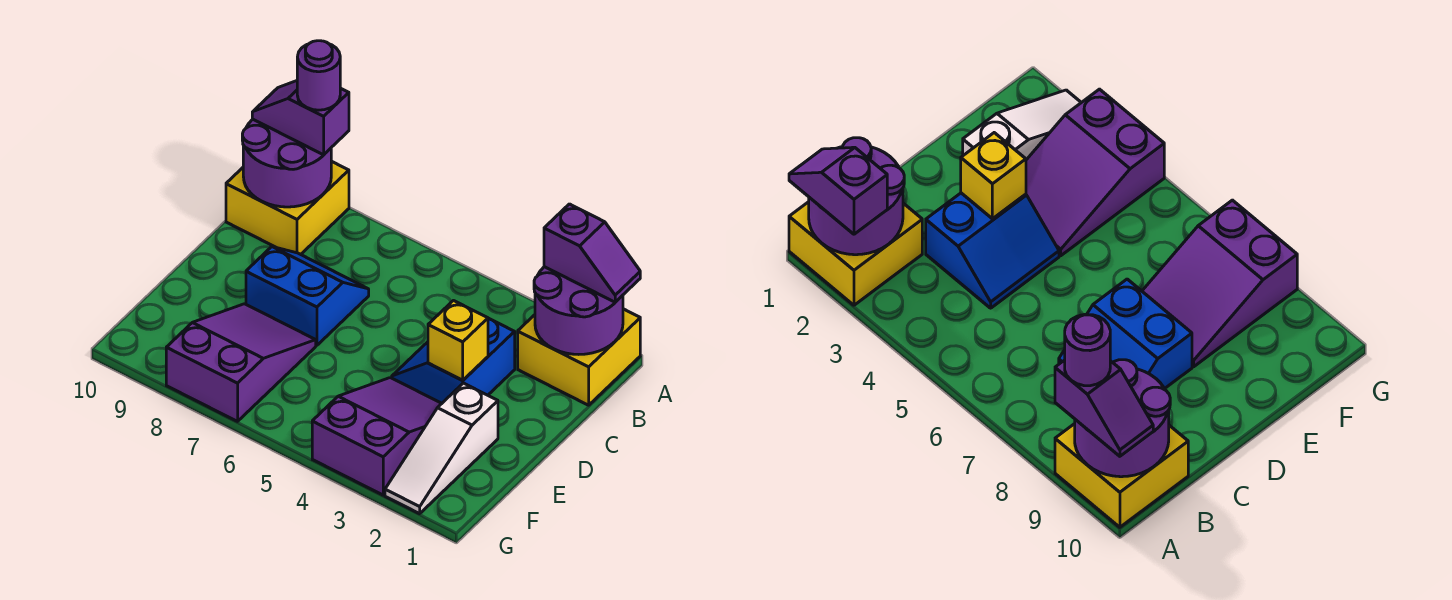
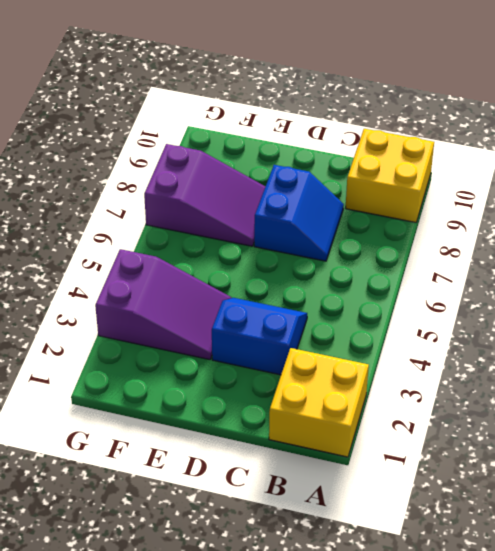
none -> white slope E2:G2 level 1 top E
none -> purple round brick A1:B2 level 2
none -> purple round brick A9:B10 level 2

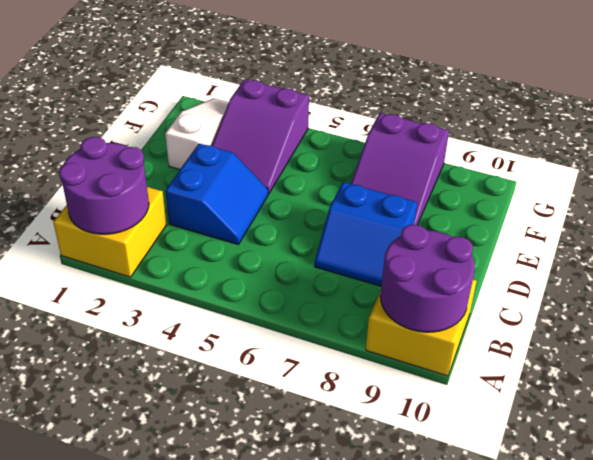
none -> yellow brick D3 level 2
none -> purple slope A1:A2 level 3 top 2
none -> purple slope A9:A10 level 3 top 9

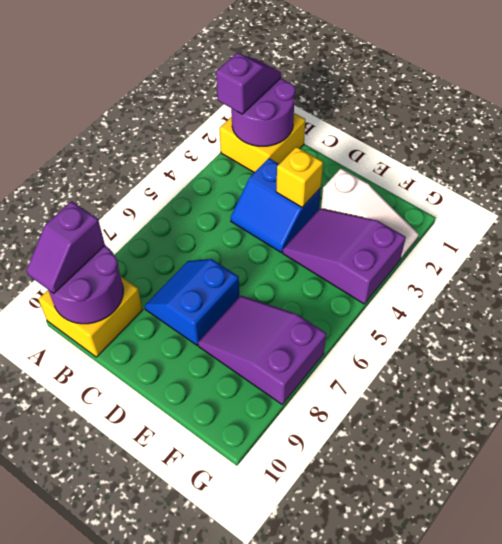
none -> purple round brick A9 level 4

